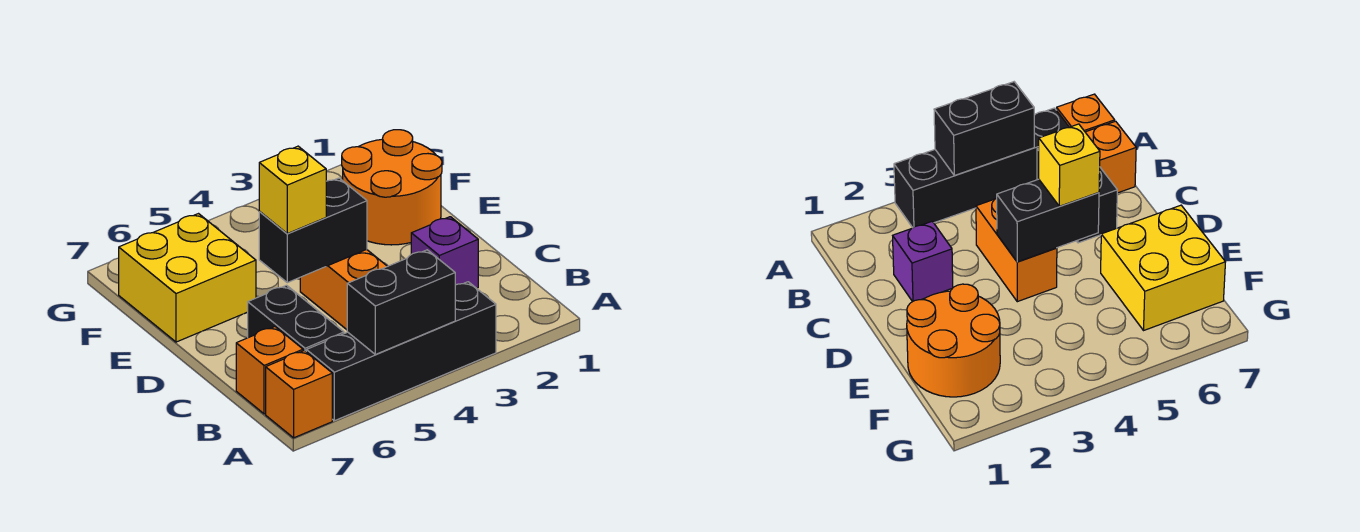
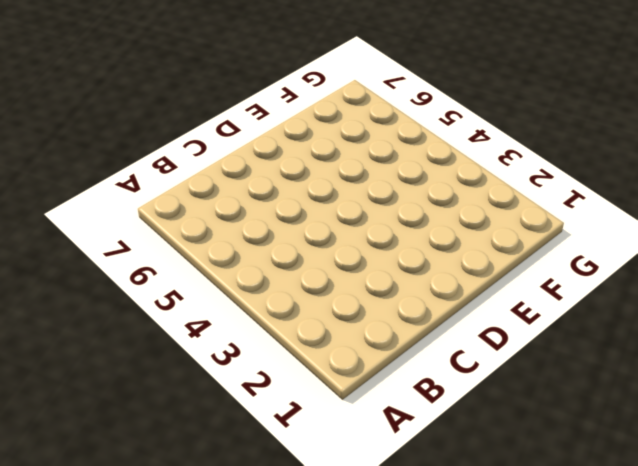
none -> black brick A3:A6 level 1
none -> orange brick A7 level 1

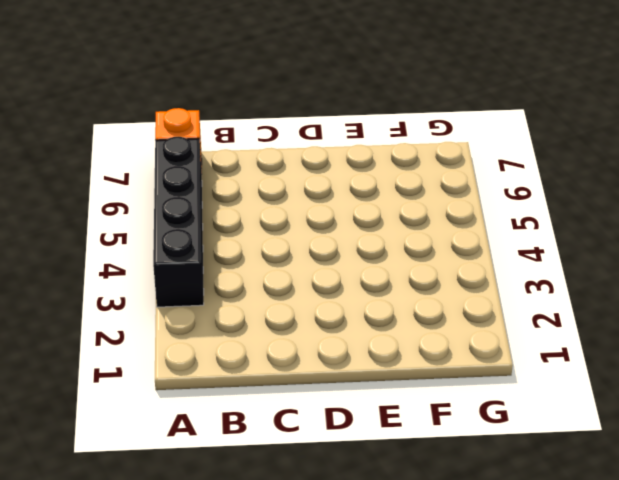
none -> black brick B6:C6 level 1
none -> orange brick B7 level 1

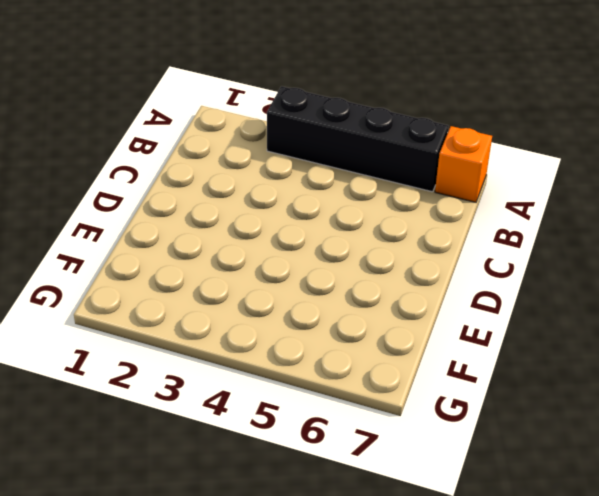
none -> black brick B6:C6 level 1
none -> orange brick B7 level 1

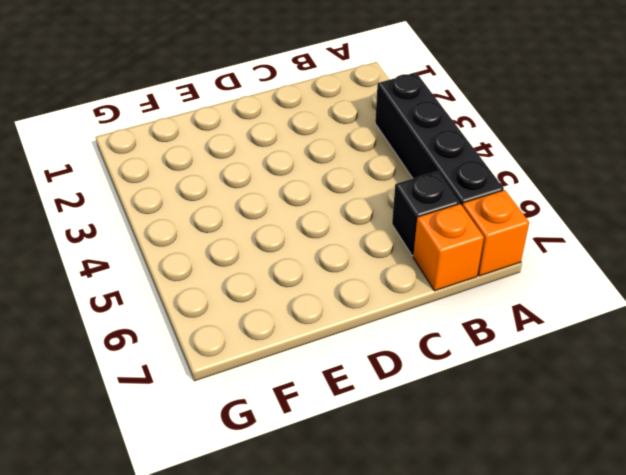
black brick B6 level 1 -> black brick B6:C6 level 1
none -> purple brick C2 level 1
none -> orange brick C4:D4 level 1

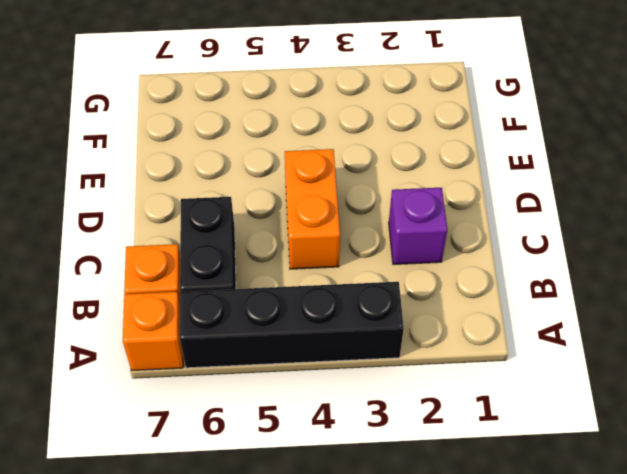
none -> orange round brick E1:F2 level 1
none -> yellow brick E6:F7 level 1

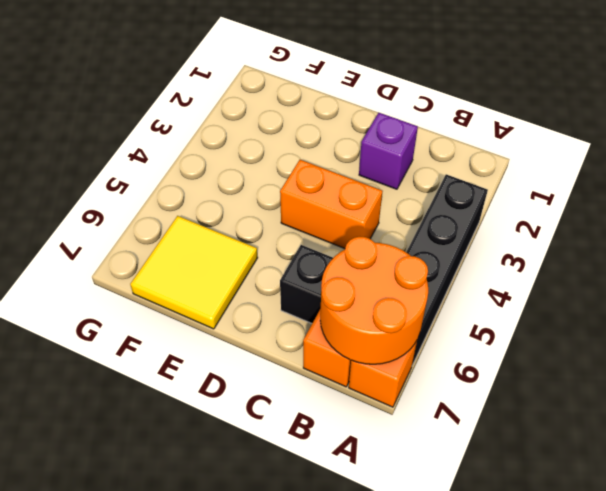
orange round brick A6:B7 level 2 -> orange round brick E1:F2 level 1
yellow tile E6:F7 level 1 -> yellow brick E6:F7 level 1
none -> black brick A4:A5 level 2
none -> black brick D4:D5 level 2

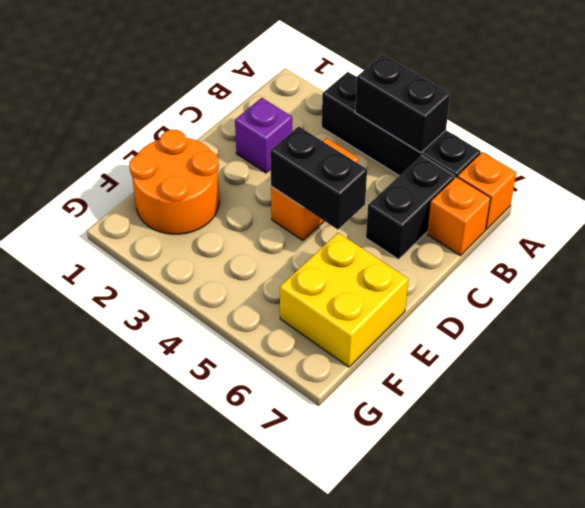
none -> yellow brick D5 level 3

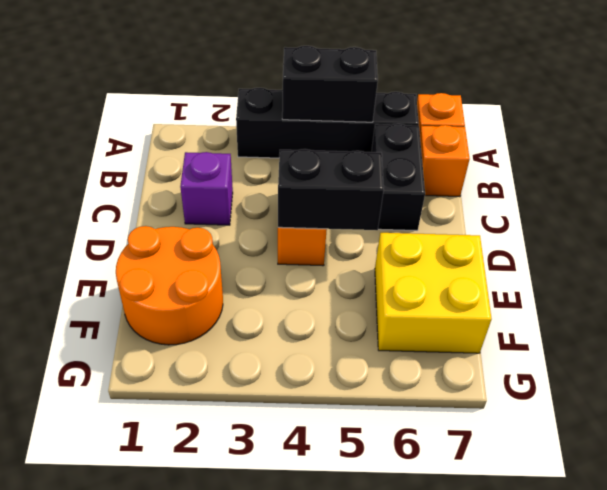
none -> yellow brick D5 level 3

